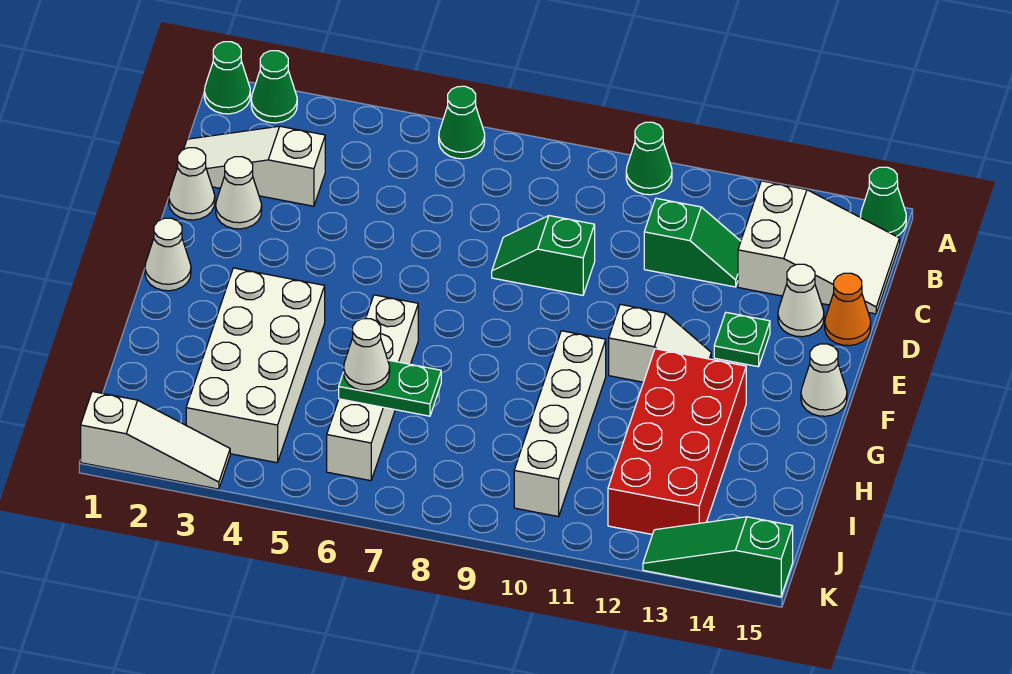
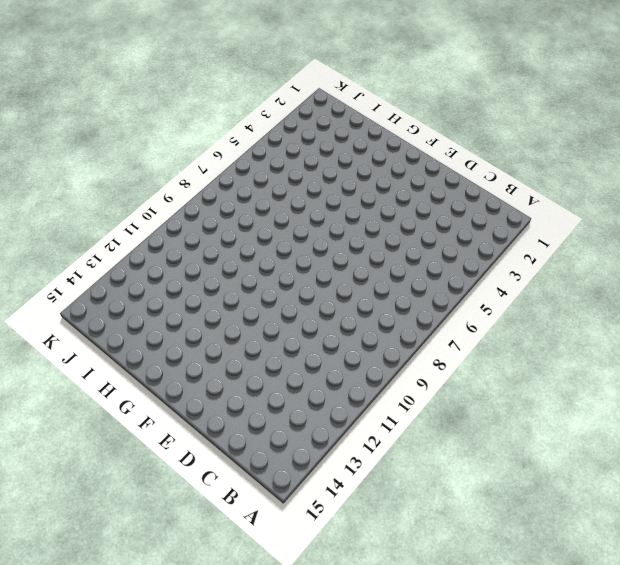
none -> green cone A1 level 1
none -> green cone A2 level 1
none -> green cone A6 level 1

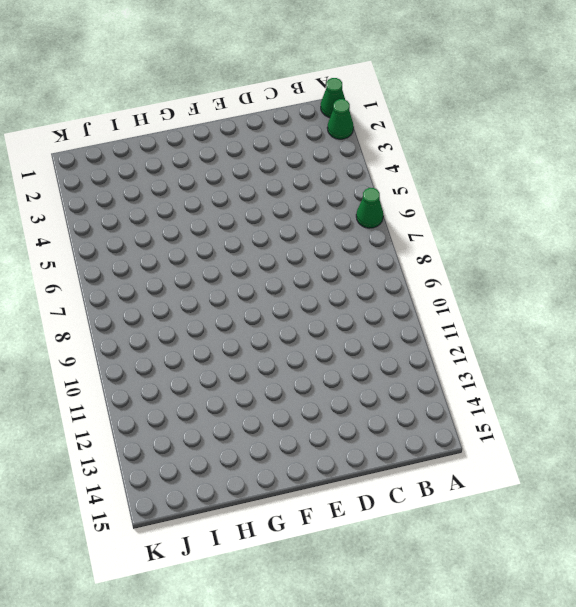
none -> green cone A10 level 1
none -> green cone A15 level 1
none -> white slope B13:C15 level 1 top 13

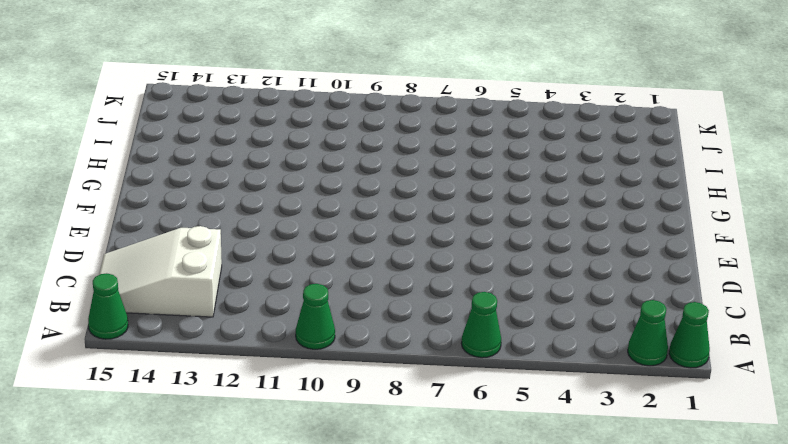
none -> white slope C1:C3 level 1 top 3
none -> green slope C11:C12 level 1 top 11
none -> white cone D1 level 1

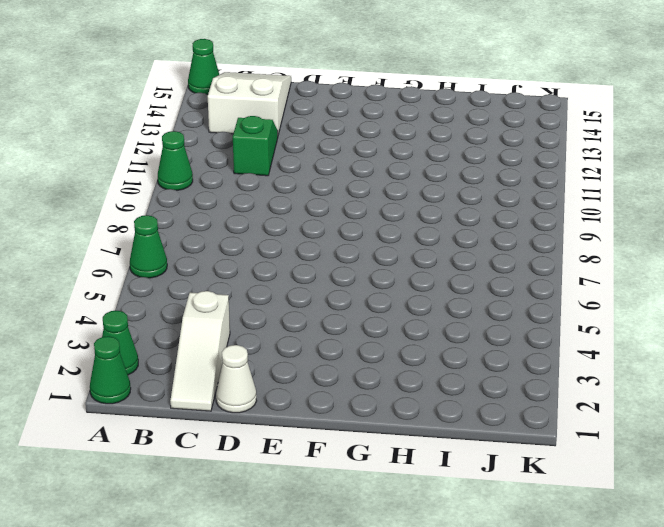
none -> white cone D2 level 1
none -> green slope D8:D9 level 1 top 9
none -> white cone D14 level 1

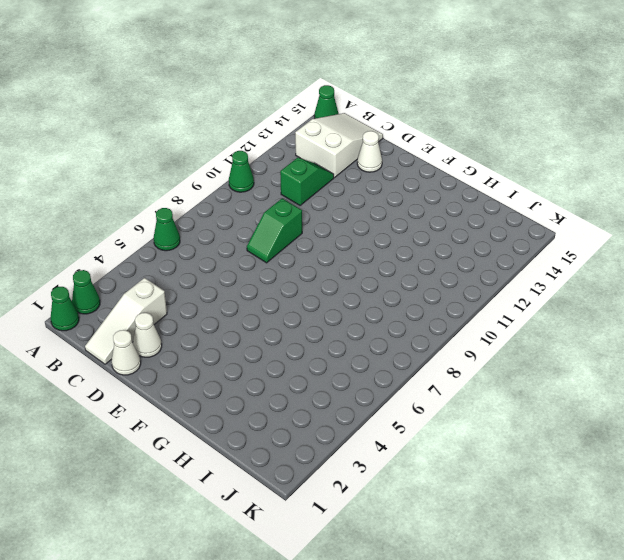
none -> orange cone D15 level 1
none -> green plate E13 level 1
none -> white cone F1 level 1

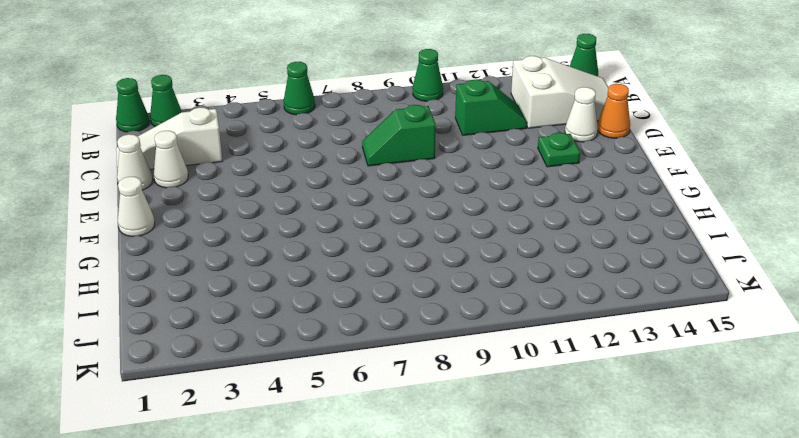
none -> white slope F11:F12 level 1 top 11
none -> white cone F15 level 1
none -> white brick G3:J4 level 1

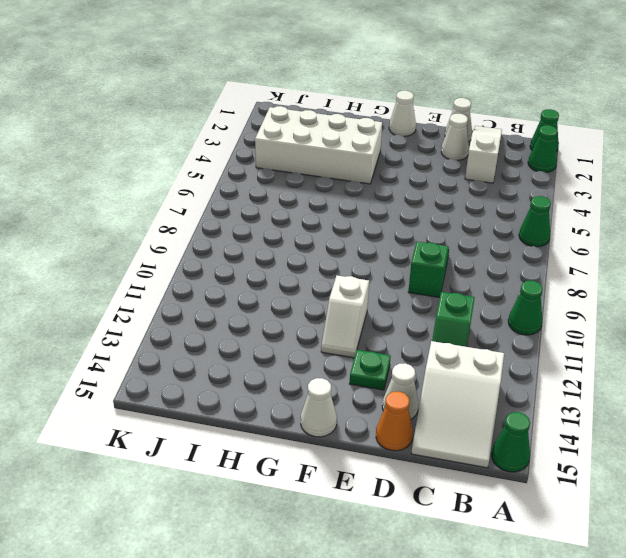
none -> white brick G6:J6 level 1
none -> white brick G10:J10 level 1
none -> red brick G12:J13 level 1

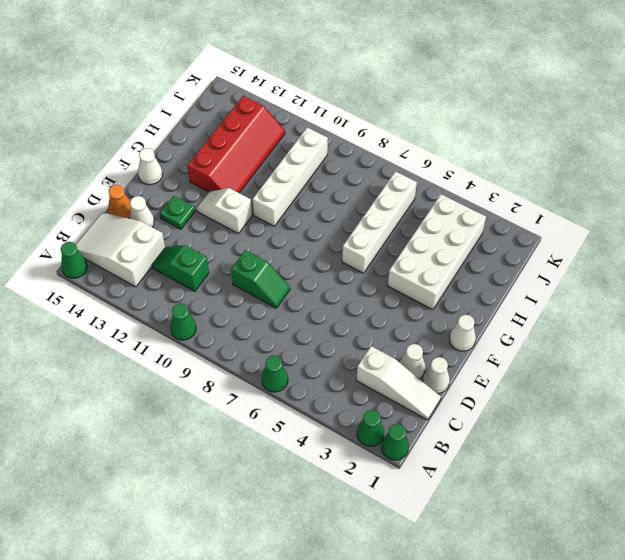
red slope G12:J13 level 1 top 13 -> red brick G12:J13 level 1
none -> white slope K1:K3 level 1 top 1
none -> green slope K13:K15 level 1 top 15
none -> green plate I6:I7 level 2

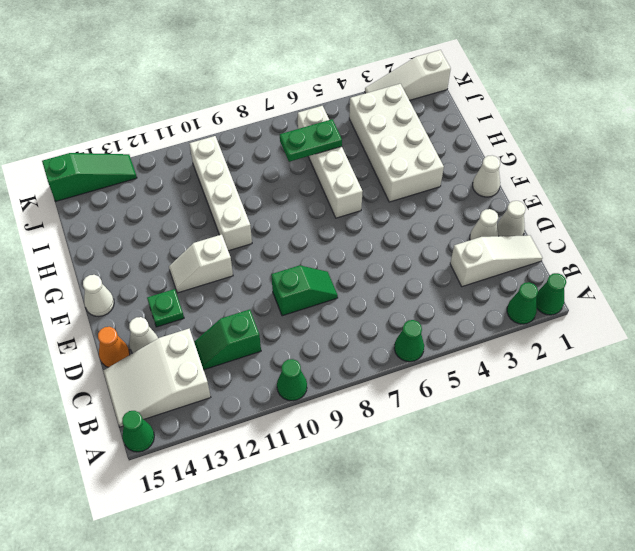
none -> red brick G12:J13 level 1
none -> white cone I6 level 3

